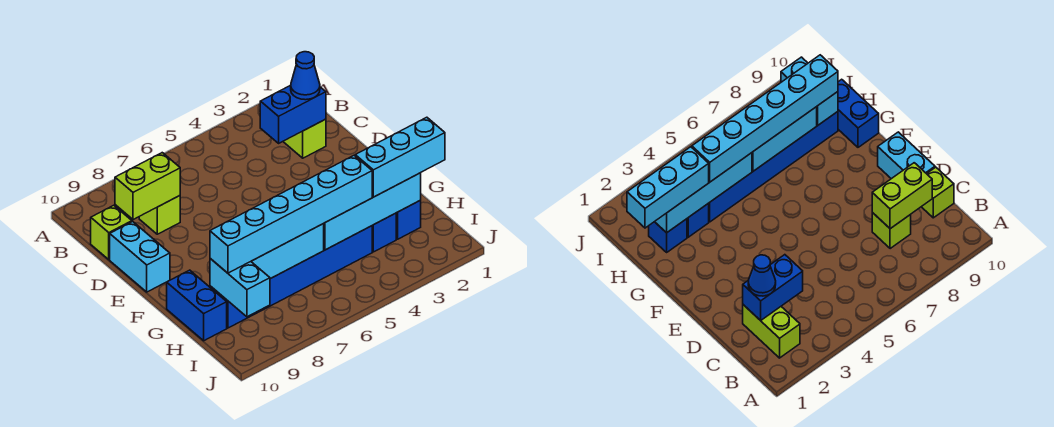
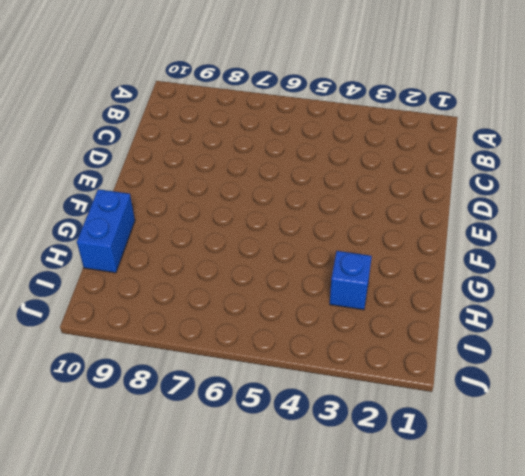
none -> lime brick B2:C2 level 1
none -> lime brick C8 level 1
none -> lime brick C10 level 1

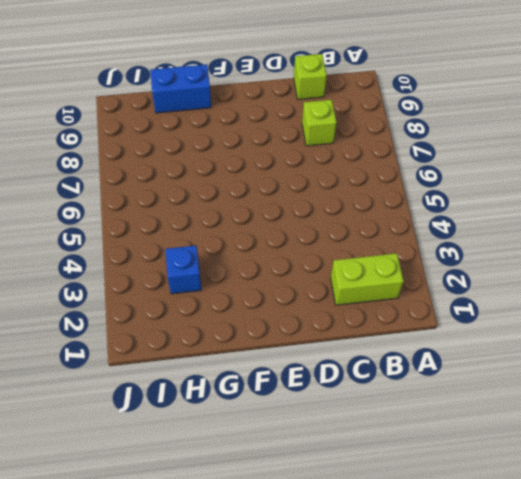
none -> cyan brick D10:E10 level 1
none -> blue brick H2 level 1
none -> blue brick H4:H9 level 1

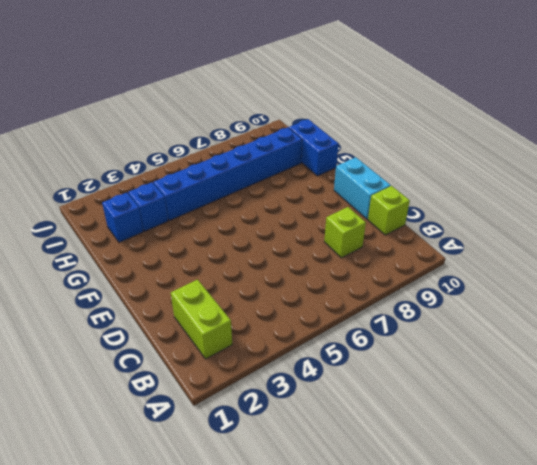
none -> blue brick C2:C3 level 2
none -> lime brick C8:C9 level 2
none -> cyan brick H2:H5 level 2

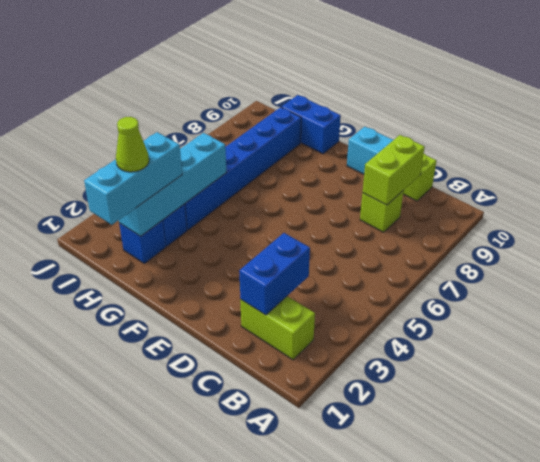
lime cone H2 level 4 -> none
none -> cyan brick H6:H8 level 2
none -> cyan brick H9:I9 level 2
none -> blue cone C2 level 3

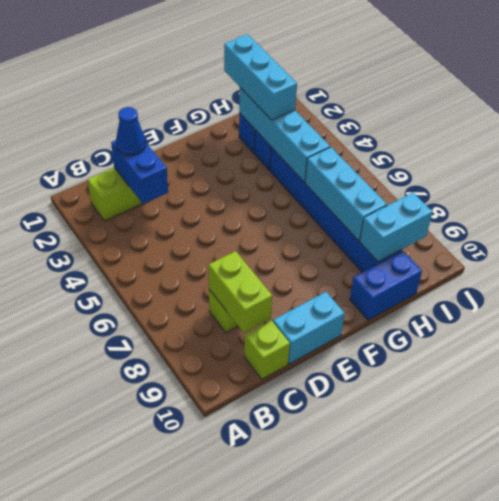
none -> cyan brick H4:H9 level 3

